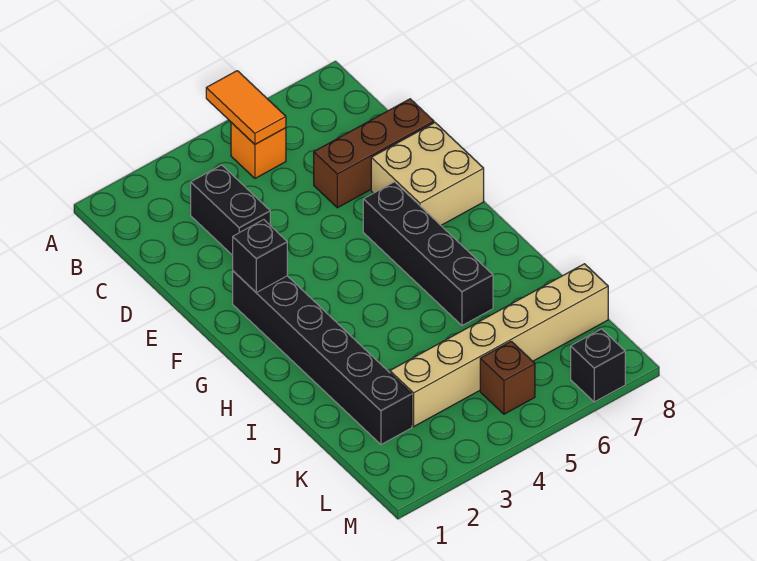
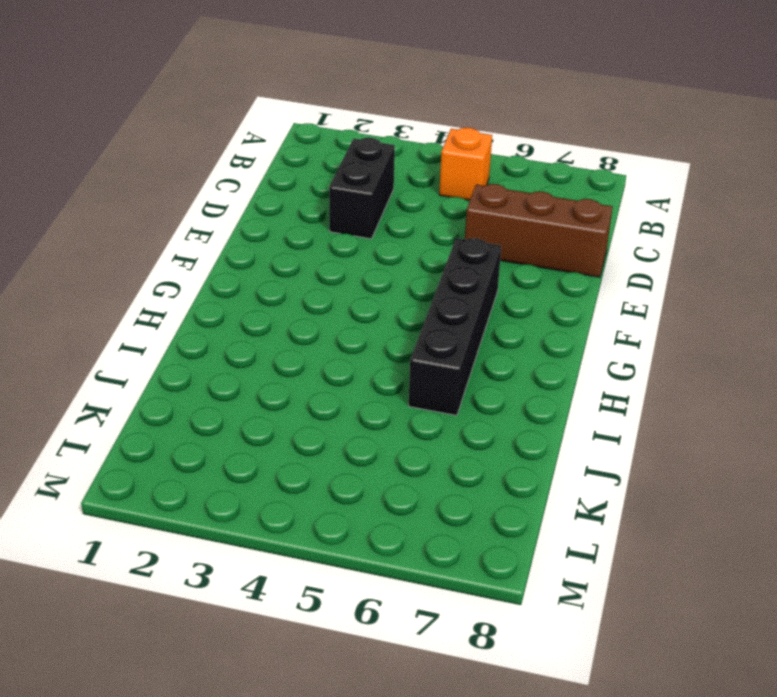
none -> tan brick E7:F8 level 1
none -> black brick F2:K2 level 1

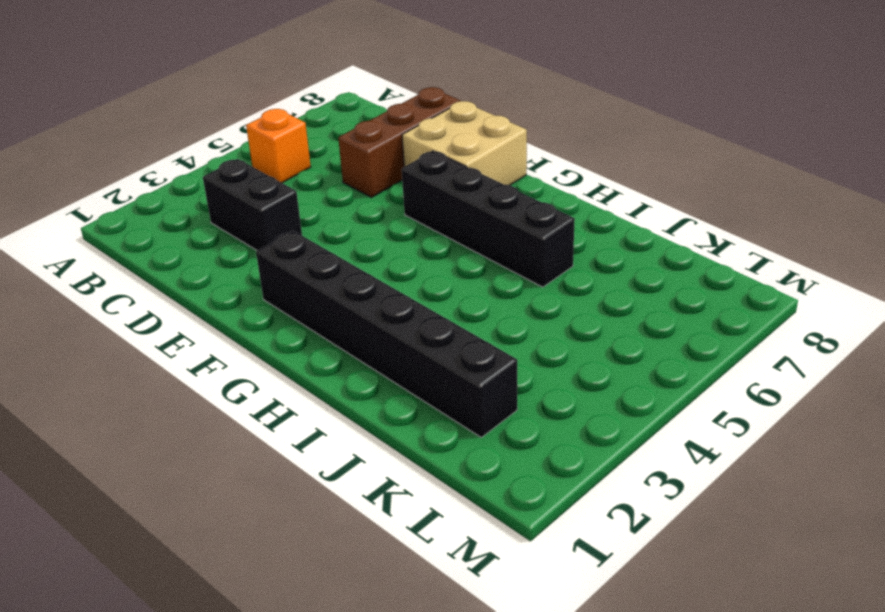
none -> tan brick K3:K8 level 1
none -> brown brick L5 level 1

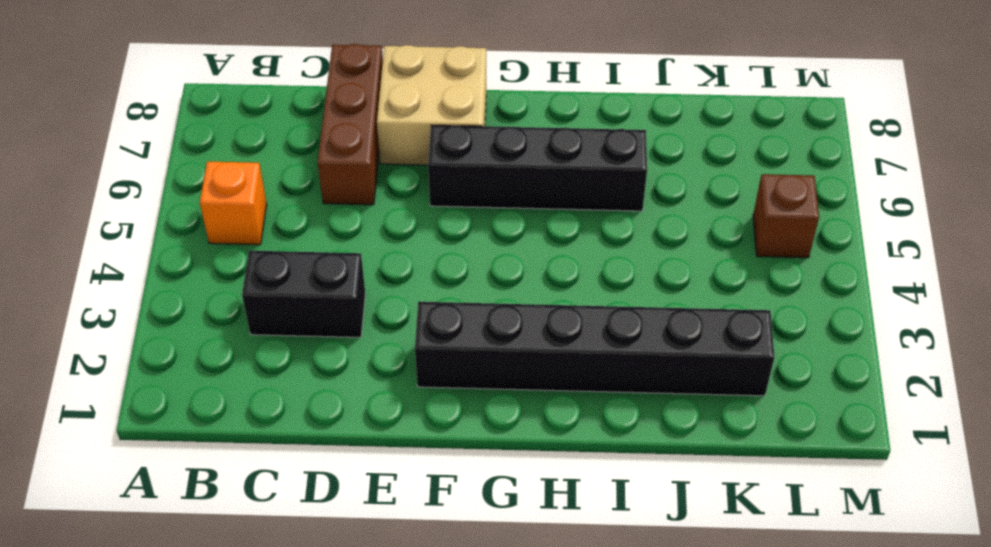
none -> tan brick K3:K8 level 1
none -> black brick M7 level 1

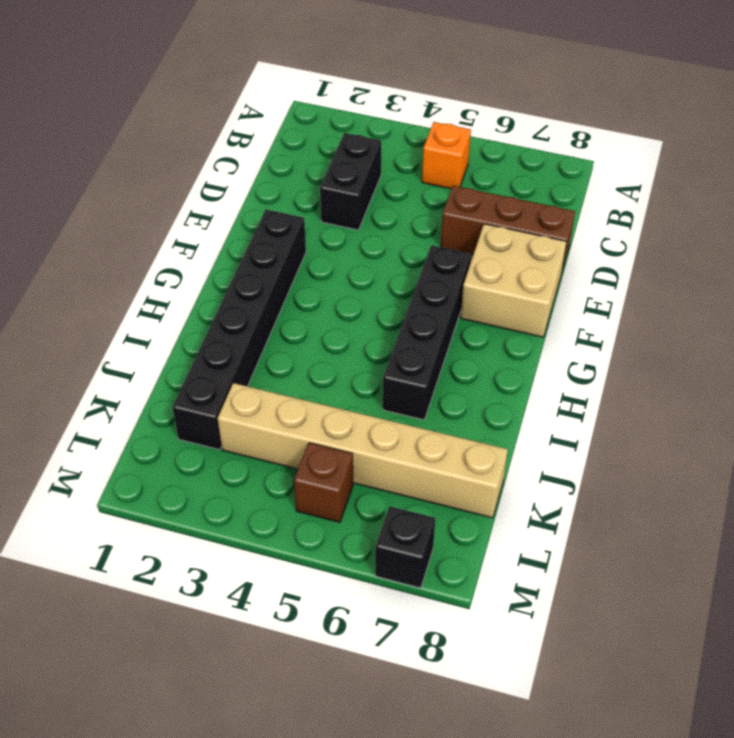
none -> orange tile A5:B5 level 2
none -> black brick F2 level 2

